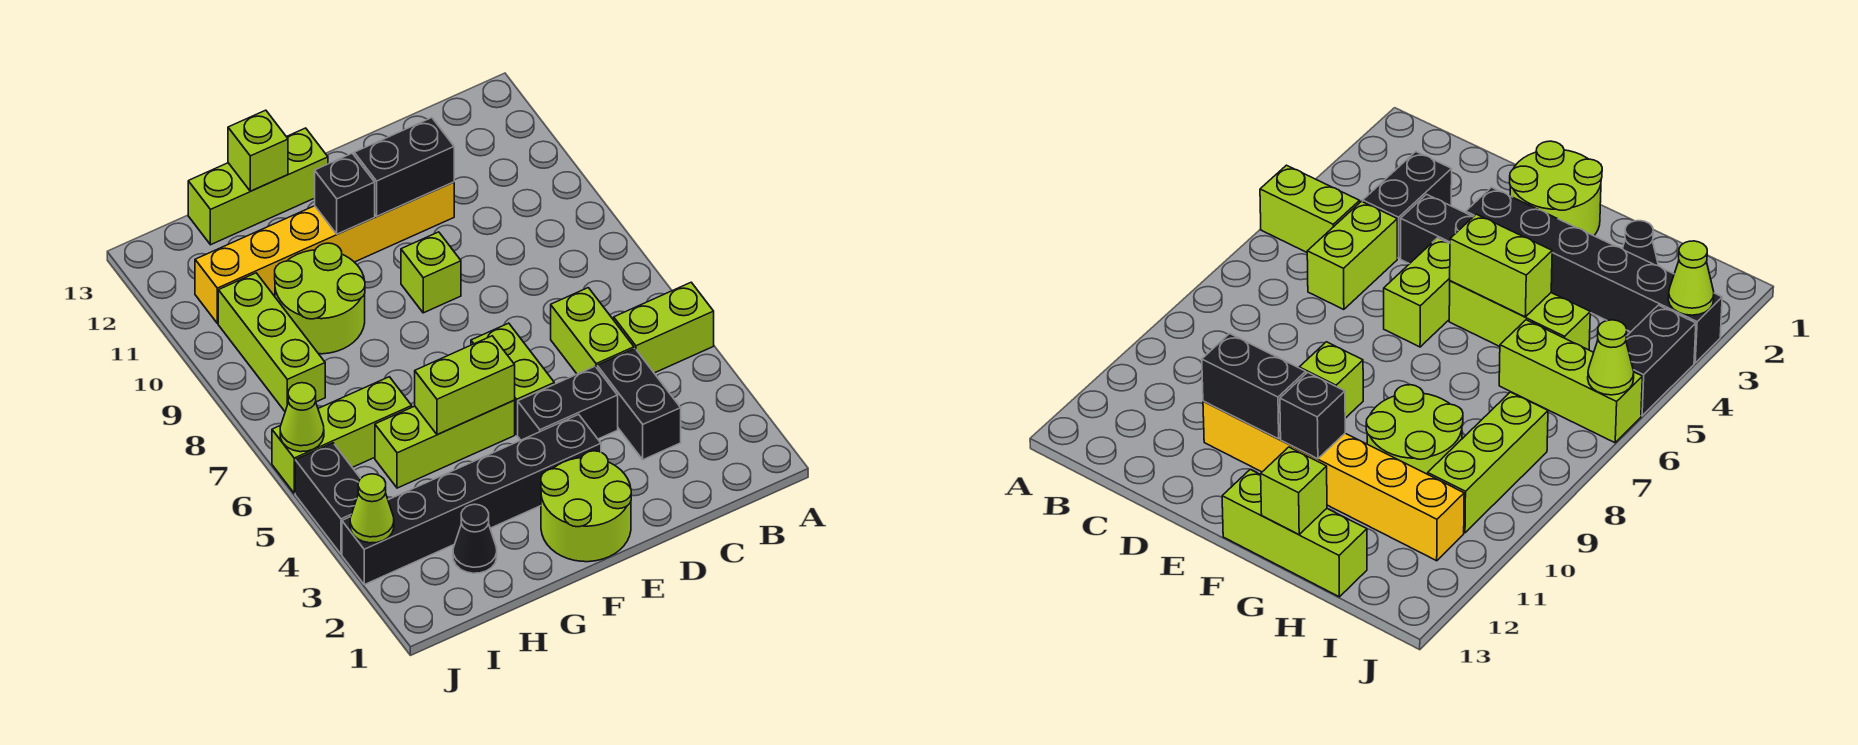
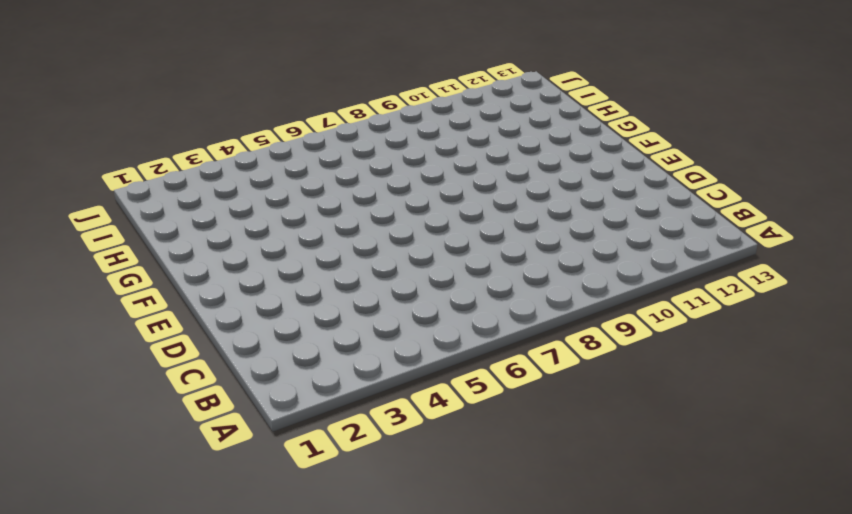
none -> lime brick A5:B5 level 1
none -> black brick C3:C4 level 1
none -> lime brick C5:C6 level 1

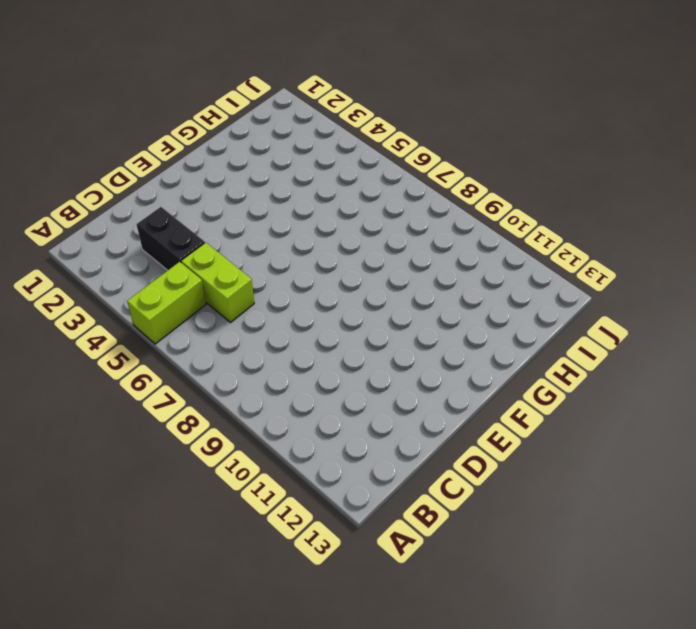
none -> black brick D4:E4 level 1
none -> yellow brick D11:I11 level 1
none -> lime round brick E1:F2 level 1

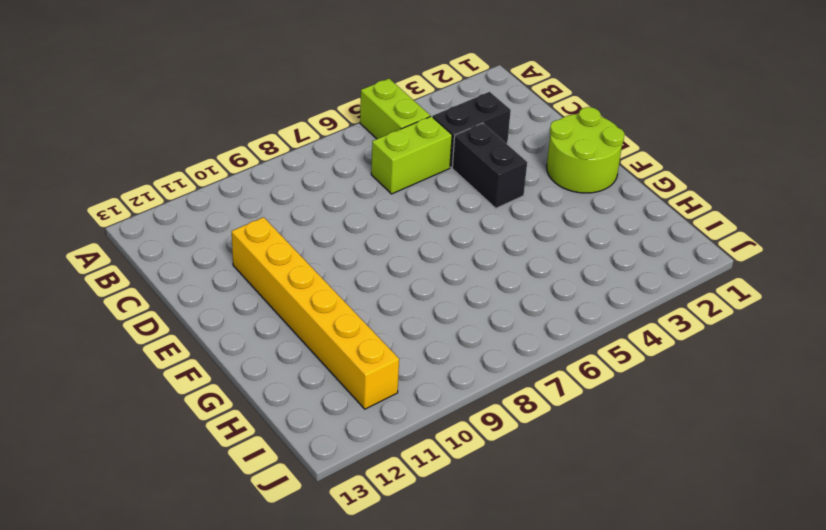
none -> black brick E3:J3 level 1
none -> lime brick E5:E6 level 1
none -> lime brick E9 level 1

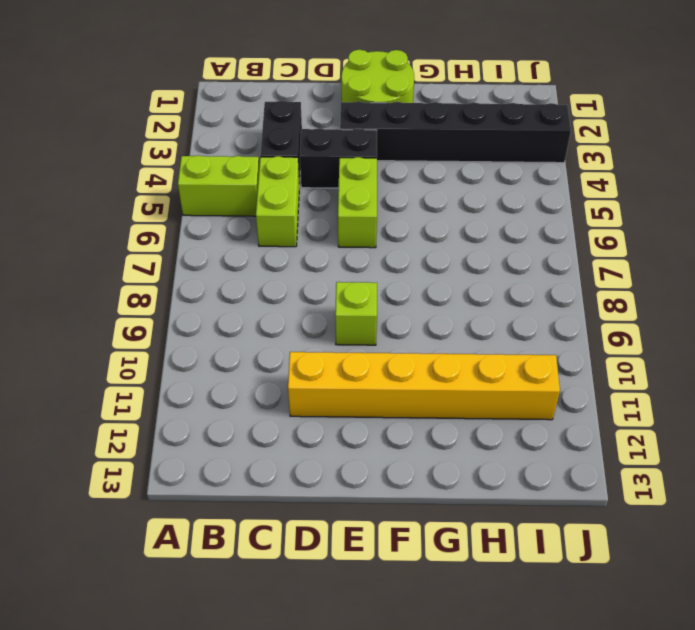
none -> lime brick F5:H5 level 1
none -> lime brick F13:H13 level 1
none -> lime round brick G9:H10 level 1

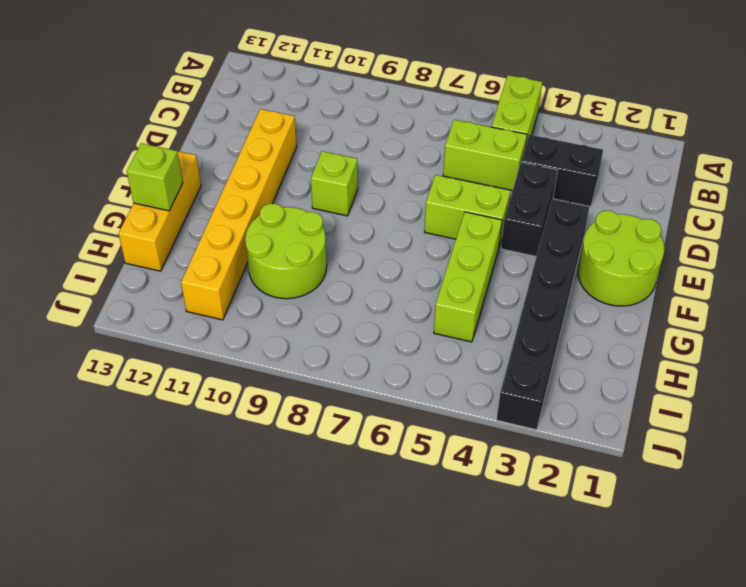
yellow brick F13:H13 level 1 -> lime brick F13:H13 level 1
none -> black cone H2 level 1
none -> lime brick H6:J6 level 1
none -> lime brick I8:I10 level 1

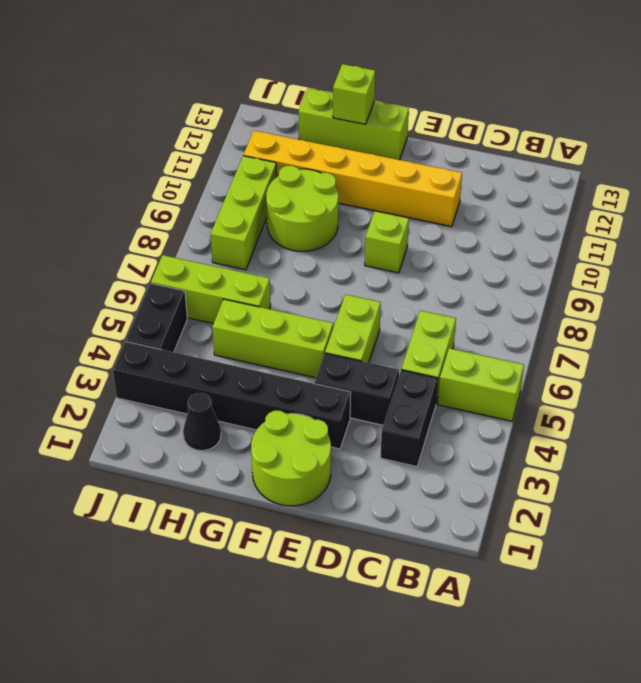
none -> black brick D11:E11 level 2
none -> lime brick F5:G5 level 2
none -> black brick F11 level 2

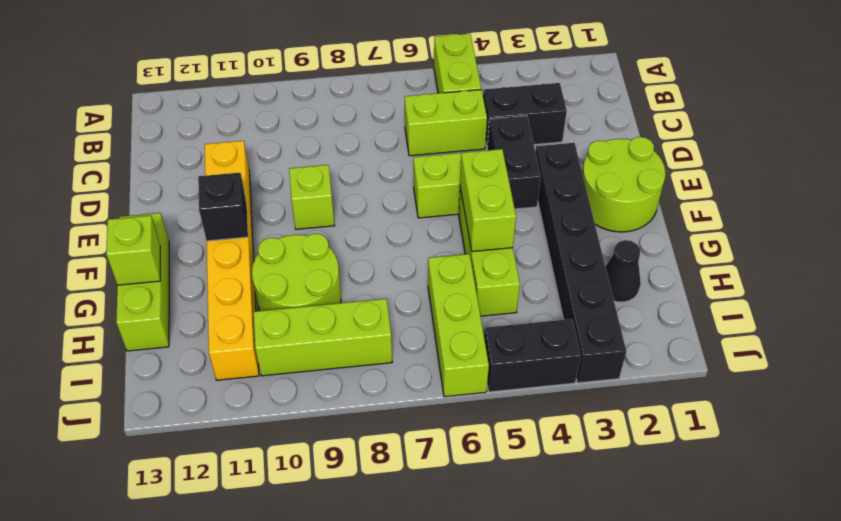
none -> black brick D11:E11 level 2
none -> lime cone J3 level 2
none -> lime cone J6 level 2

